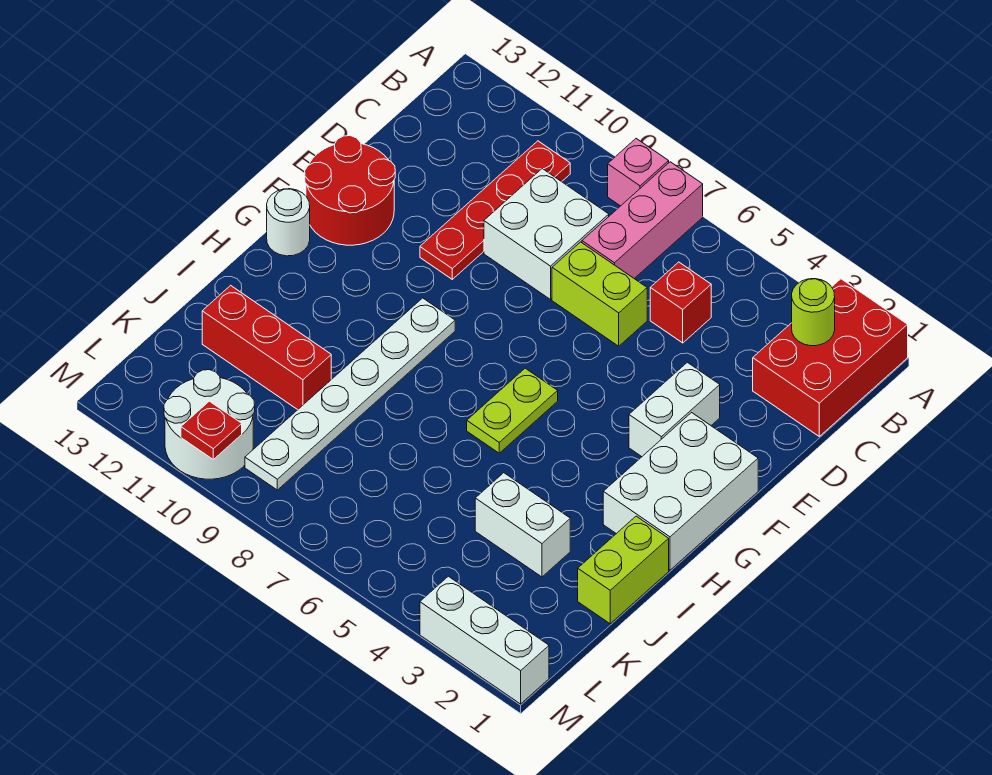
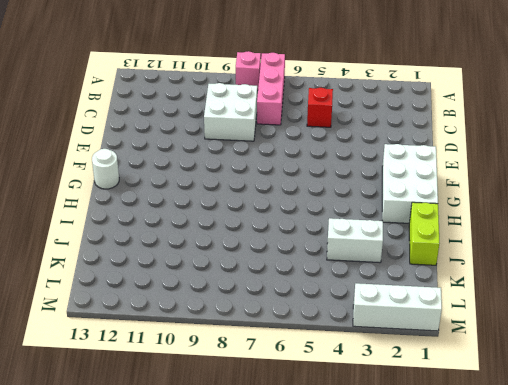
none -> red brick A1:C2 level 1
none -> red plate B10:E10 level 1
none -> lime brick D6:D7 level 1

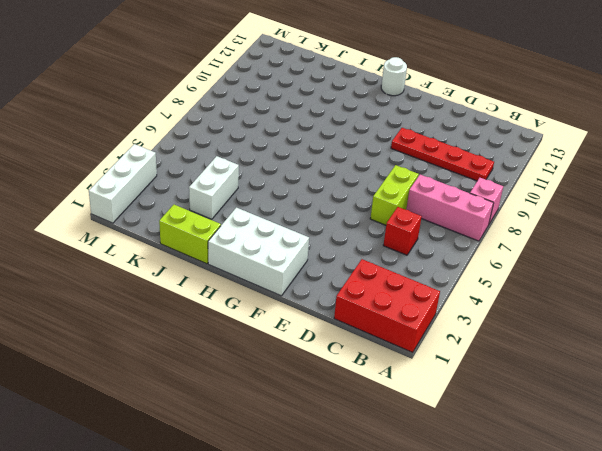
none -> white brick C8:D9 level 1
none -> white brick E3:F3 level 1
none -> red round brick E12:F13 level 1

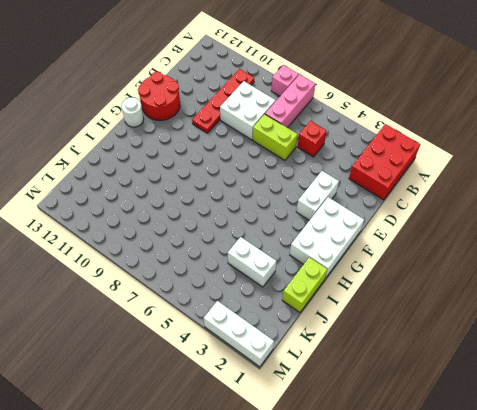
none -> lime plate G6:H6 level 1
none -> white plate G9:L9 level 1
none -> red brick J10:J12 level 1

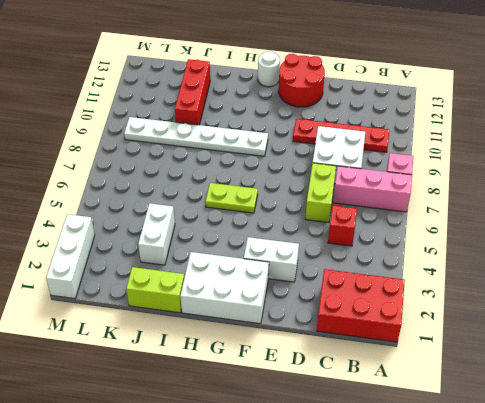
none -> white round brick L10:M11 level 1
none -> lime round brick B2 level 2
none -> red plate M10 level 2

